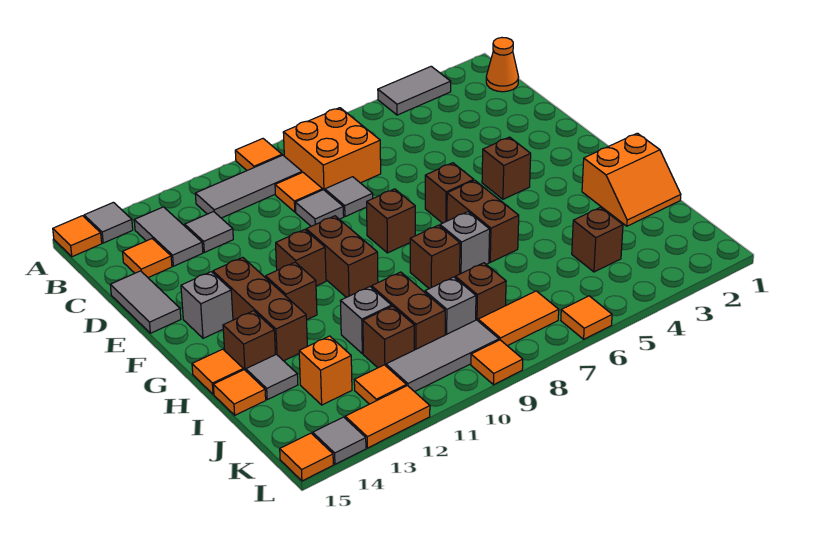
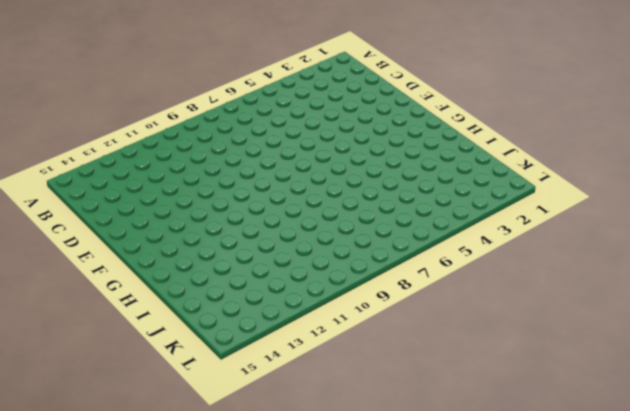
none -> grey tile A3:A4 level 1
none -> orange tile A9 level 1
none -> grey tile A14 level 1
none -> orange tile A15 level 1

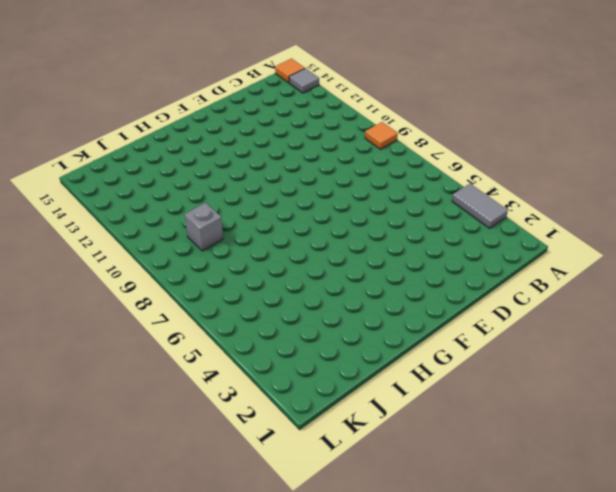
none -> orange cone B1 level 1
none -> orange brick B7:C8 level 1
none -> grey tile B9:B11 level 1
none -> grey tile B13:C13 level 1

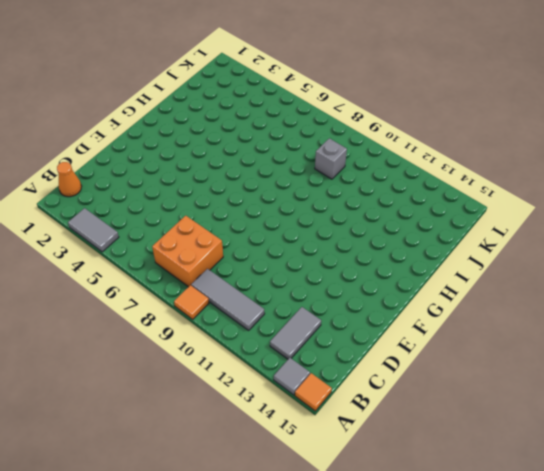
none -> orange tile C9 level 1
none -> grey tile C12 level 1
none -> orange tile C14 level 1
none -> grey tile D8 level 1

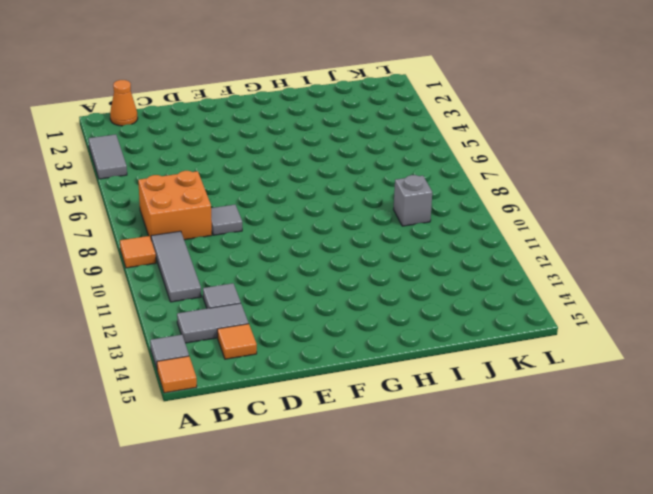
none -> orange tile C9 level 1
none -> grey tile D9 level 1
none -> grey tile D15:E15 level 1
none -> brown brick F4 level 1

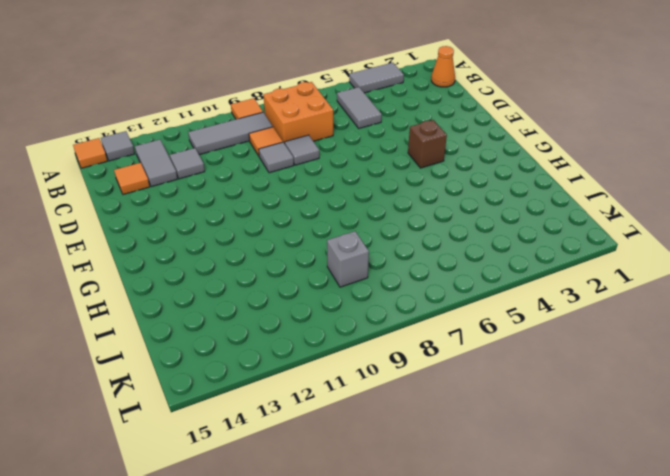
grey tile B5:C5 level 1 -> grey tile D15:E15 level 1
none -> brown brick F6 level 1
none -> brown brick F8 level 1
none -> brown brick F10:G10 level 1
none -> brown brick F11 level 1

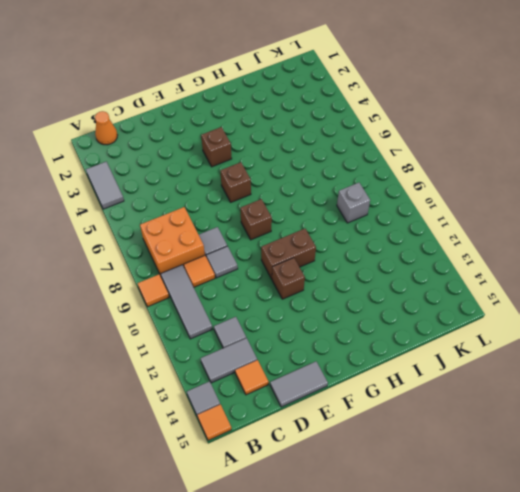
none -> brown brick F13:H13 level 1
none -> grey brick F14 level 1
none -> brown brick G6:H6 level 1
none -> brown brick G12 level 1

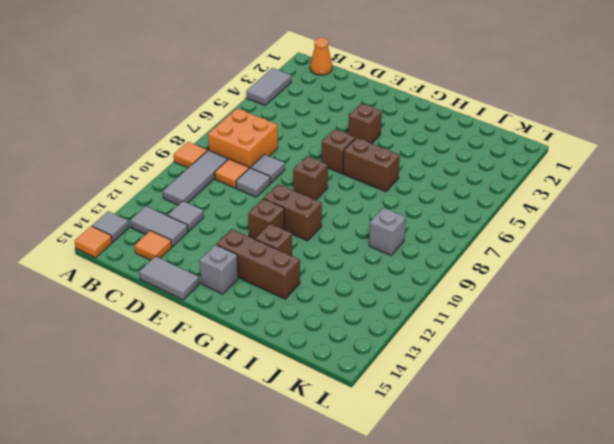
none -> orange slope H1:I2 level 1 top H
none -> grey brick H7 level 1
none -> brown brick H8 level 1
none -> brown brick H14 level 1

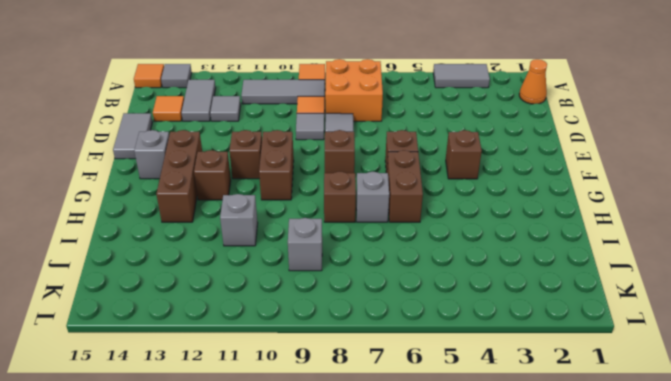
none -> orange slope H1:I2 level 1 top H
none -> brown brick H14 level 1
none -> orange tile H15 level 1
none -> brown brick I10:J10 level 1

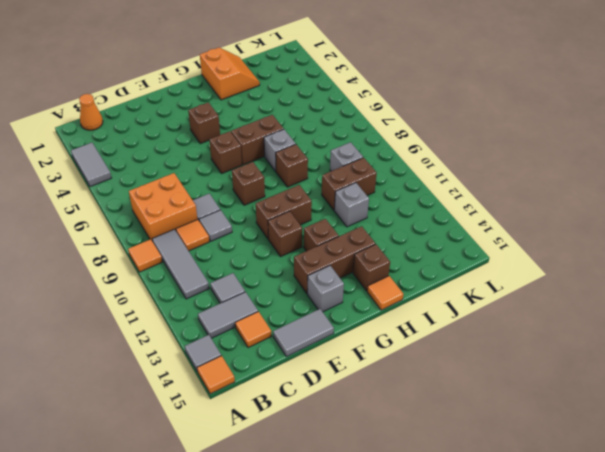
none -> grey tile I14 level 1
none -> orange tile I15 level 1
none -> brown brick J4 level 1
none -> brown brick J8 level 1

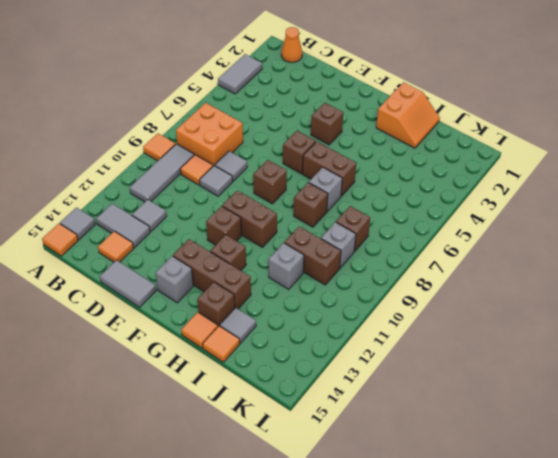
none -> brown brick J4 level 1
none -> brown brick J11 level 1
none -> orange brick J13 level 1
none -> orange tile K7:K8 level 1

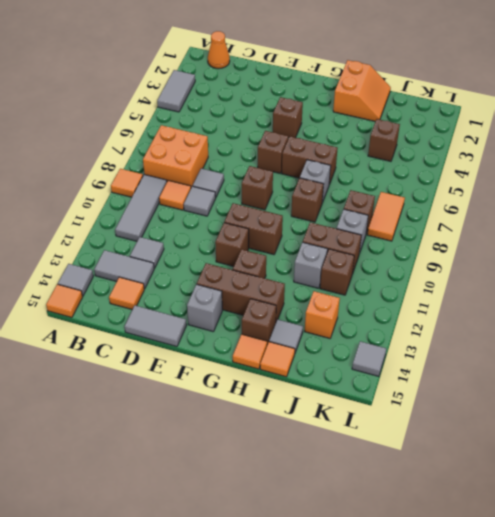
none -> grey tile K9:K11 level 1
none -> orange tile K12 level 1
none -> orange tile L6 level 1
none -> orange tile L9 level 1

